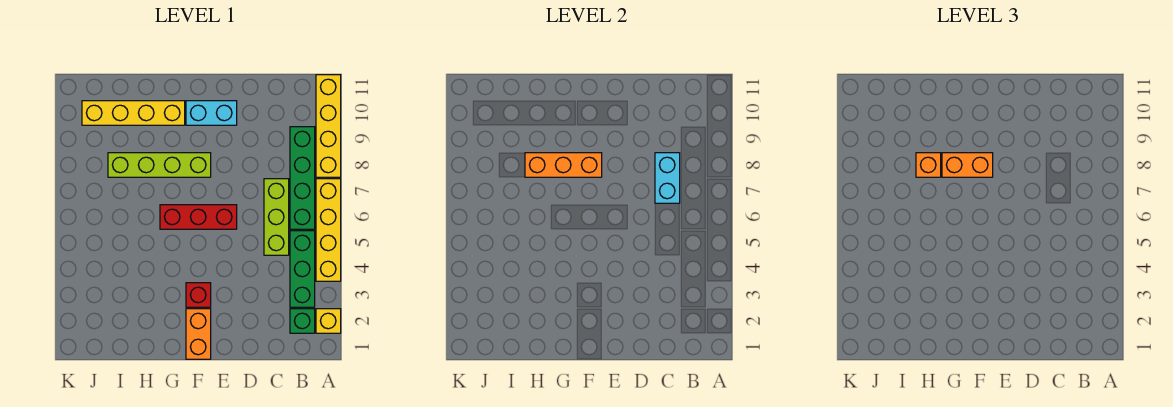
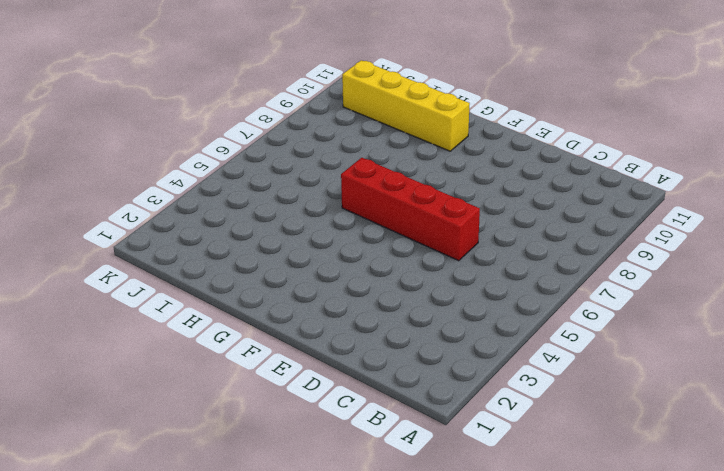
red brick D6:G6 level 1 -> red brick E6:G6 level 1
none -> yellow brick A2 level 1
none -> yellow brick A4:A7 level 1
none -> yellow brick A8:A11 level 1

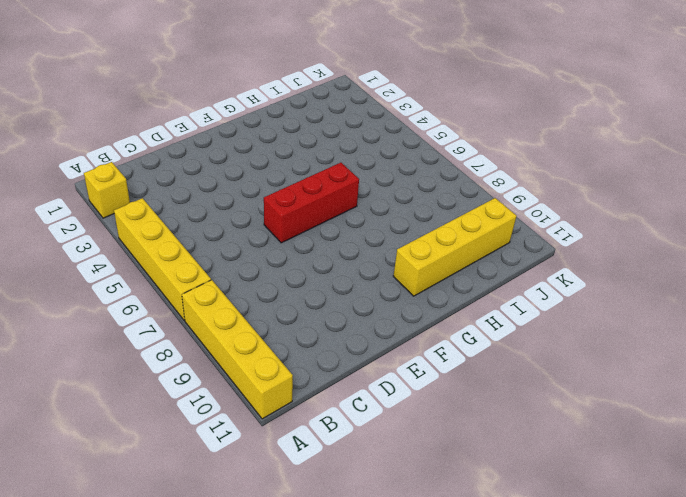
none -> green brick B2 level 1
none -> green brick B3:B5 level 1
none -> green brick B6:B9 level 1

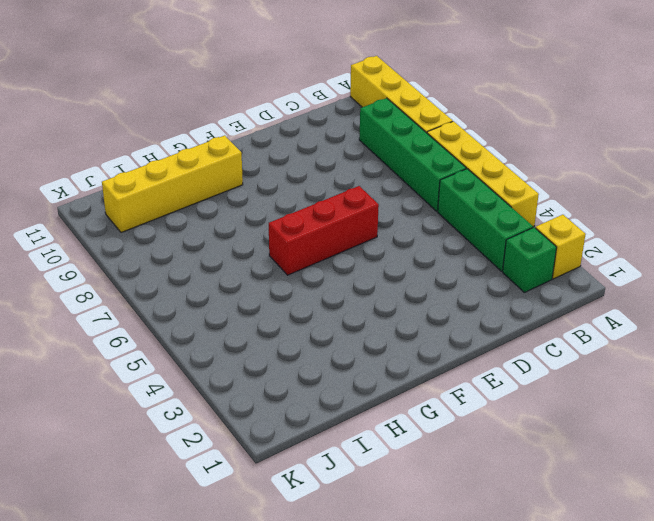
none -> lime brick C5:C7 level 1
none -> cyan brick E10:F10 level 1
none -> orange brick F1:F2 level 1

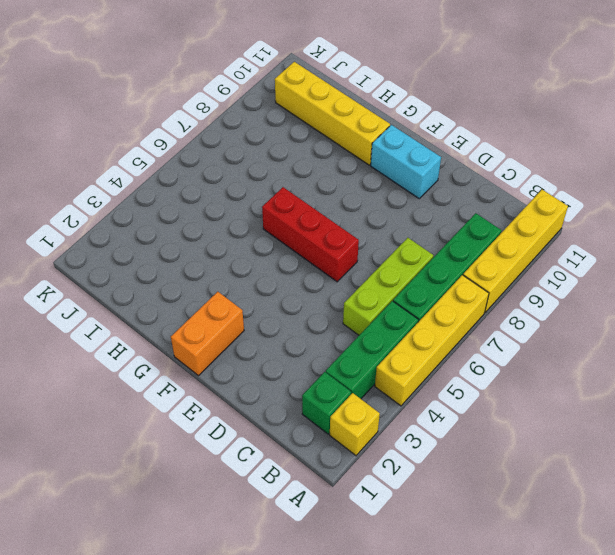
none -> red brick F3 level 1
none -> lime brick F8:I8 level 1
none -> cyan brick C7:C8 level 2

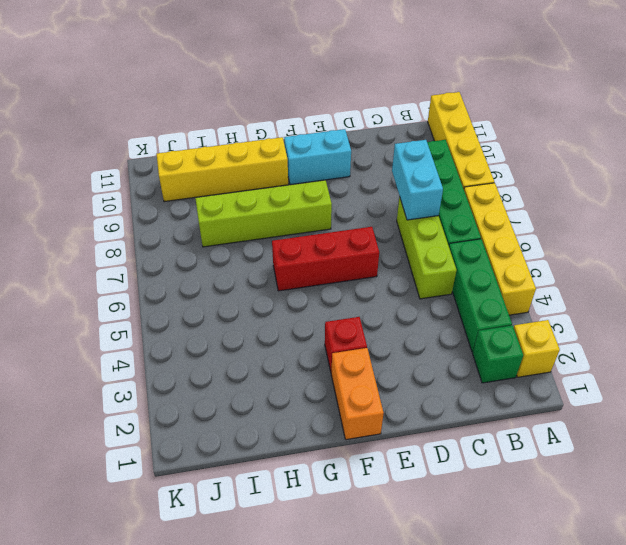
none -> orange brick F8:H8 level 2
none -> orange brick F8:G8 level 3
none -> orange brick H8 level 3

